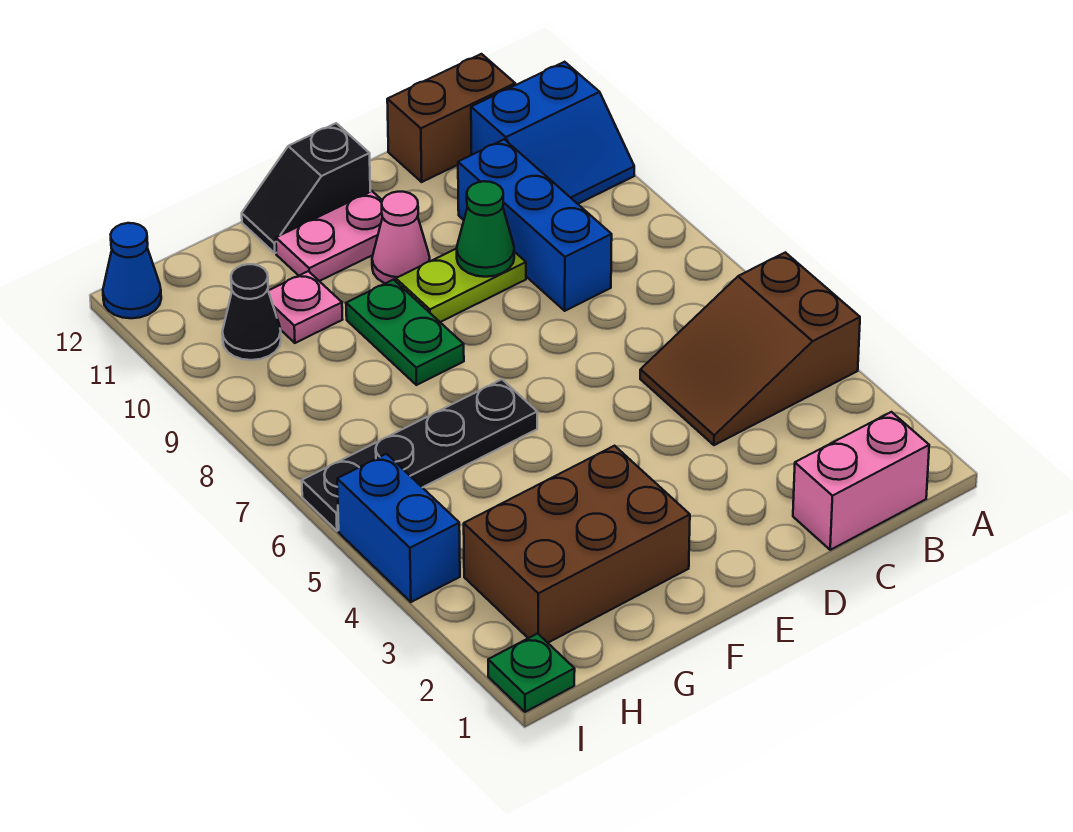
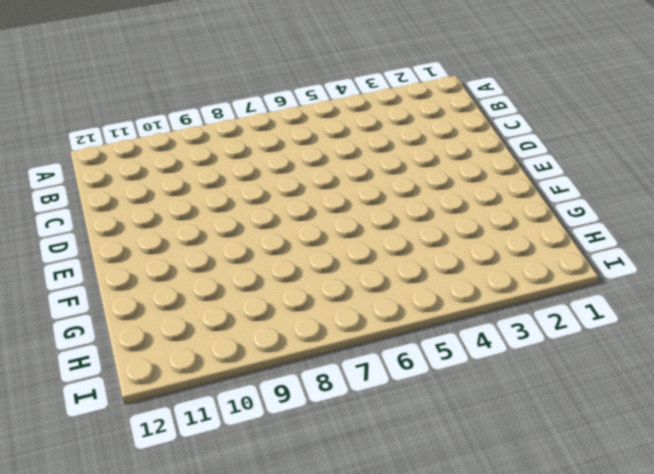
none -> brown slope A4:C5 level 1 top A
none -> blue slope A10:B11 level 1 top 11
none -> pink brick B1:C1 level 1

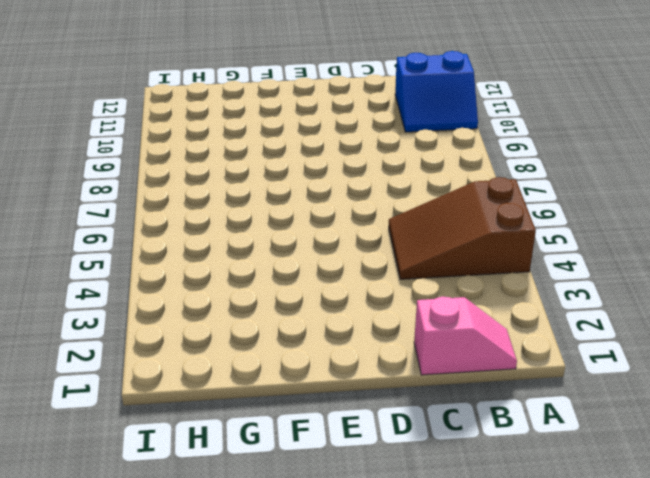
pink slope B1:C1 level 1 top C -> pink brick B1:C1 level 1
none -> brown brick B12:C12 level 1
none -> blue brick C8:C10 level 1
none -> lime plate D9:E9 level 1

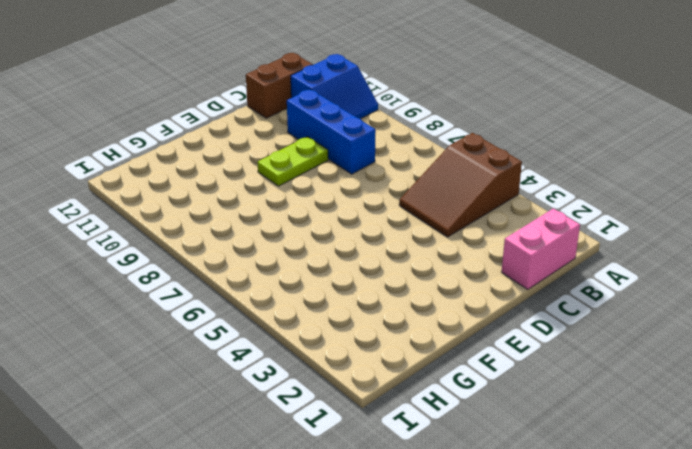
none -> pink cone E10 level 1
none -> pink plate E11:F11 level 1
none -> black slope E12:F12 level 1 top E

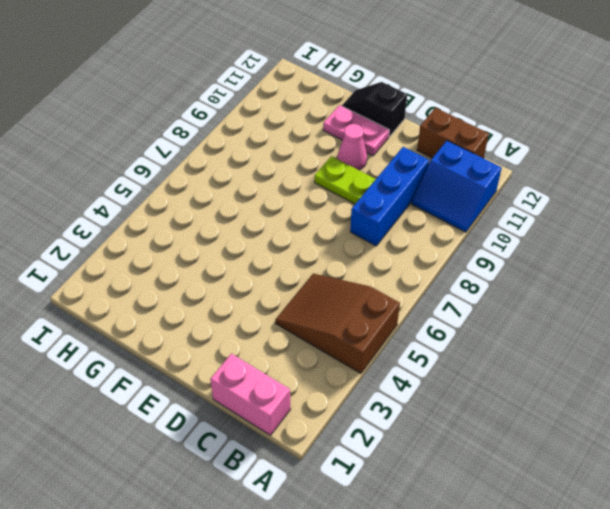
none -> brown brick F2:H3 level 1
none -> black plate F6:I6 level 1
none -> green plate F8:F9 level 1

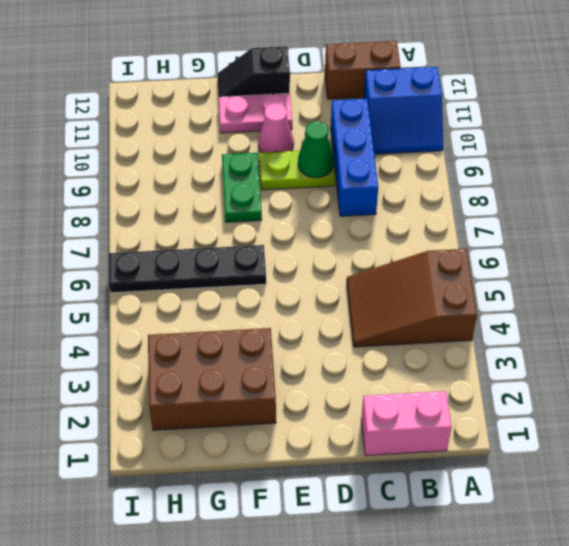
none -> pink plate G10 level 1
none -> black cone H10 level 1
none -> green plate I1 level 1

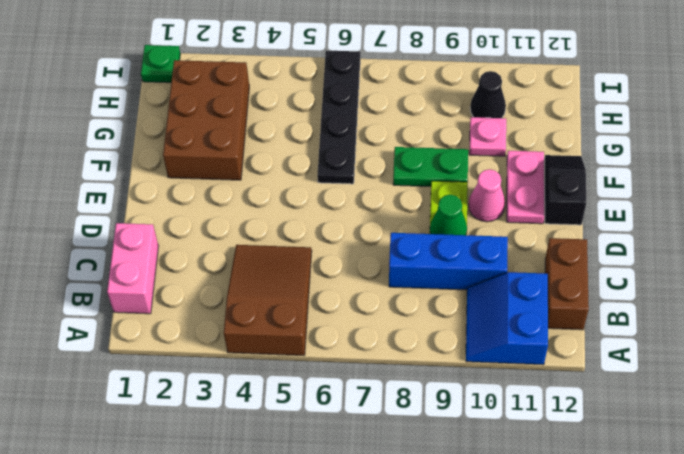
none -> blue brick I4:I5 level 1
none -> blue cone I12 level 1

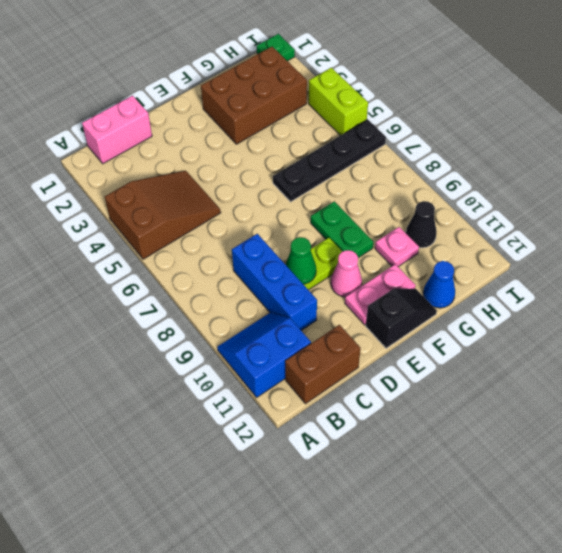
blue cone G12 level 1 -> blue cone I12 level 1
lime brick I4:I5 level 1 -> blue brick I4:I5 level 1

